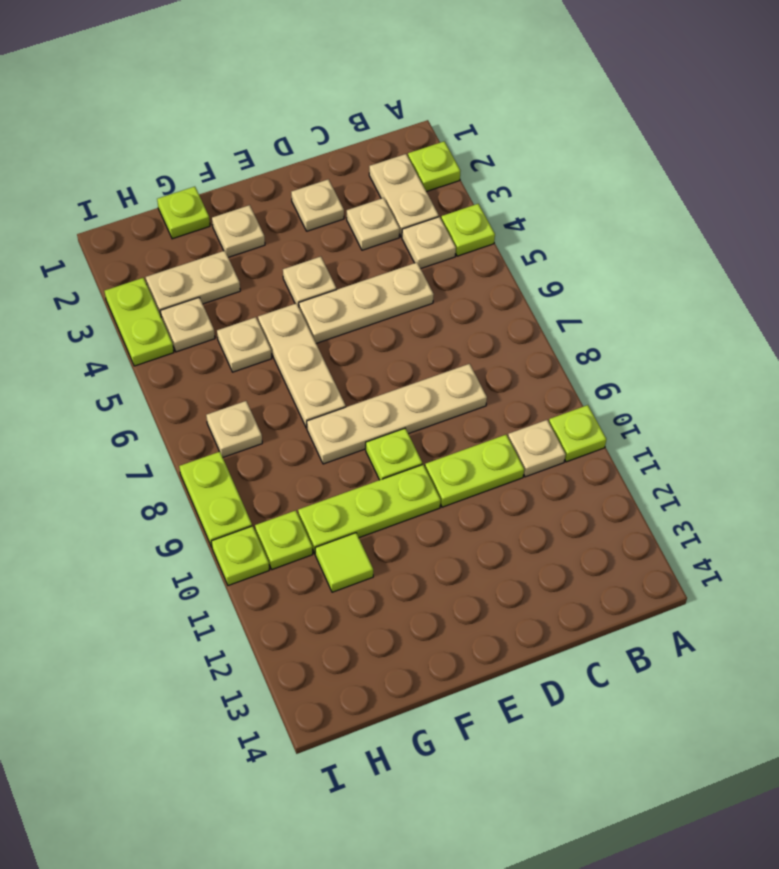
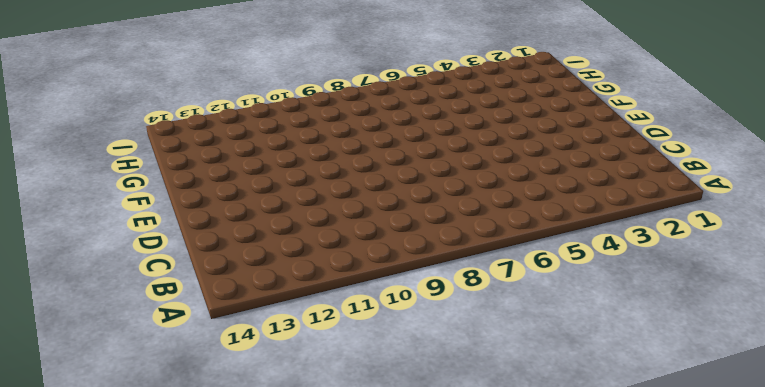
none -> lime plate A2 level 1
none -> lime plate A4 level 1
none -> lime plate A10 level 1

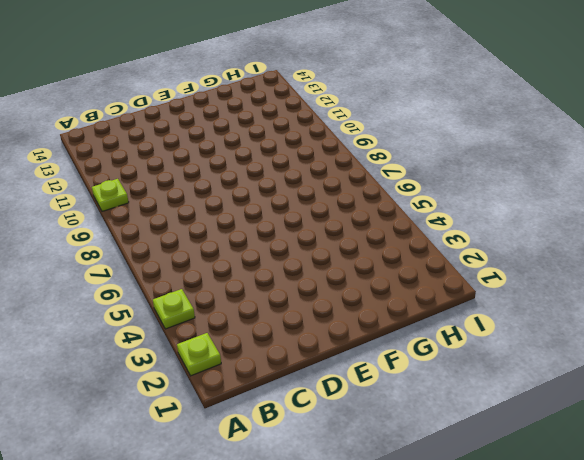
none -> tan plate B2:B3 level 1
none -> tan plate B4 level 1
none -> tan plate B10 level 1

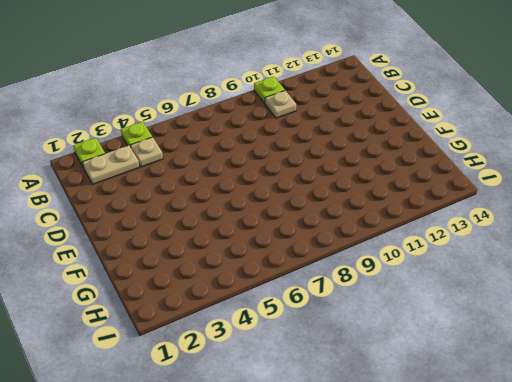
none -> tan plate C3 level 1
none -> tan plate C5:E5 level 1
none -> tan plate C8:F8 level 1

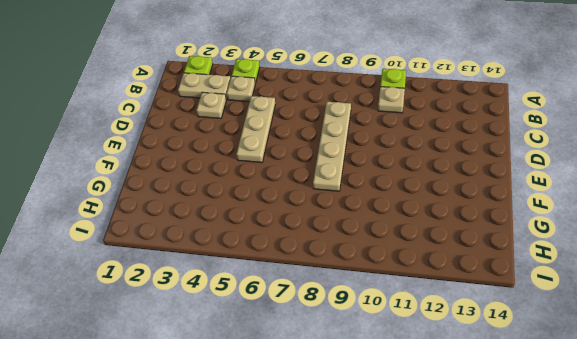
none -> lime plate C10:D10 level 1
none -> tan plate D2 level 1
none -> tan plate E4 level 1

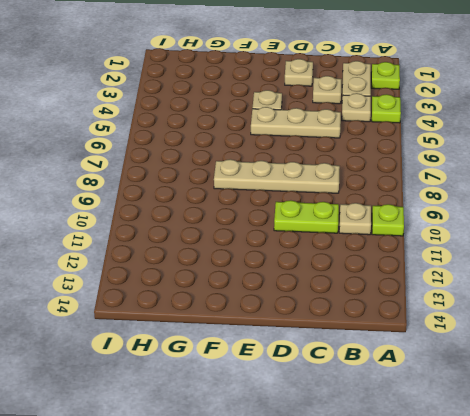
none -> lime plate E9 level 1
none -> lime plate E10:G10 level 1
none -> tan plate F2 level 1

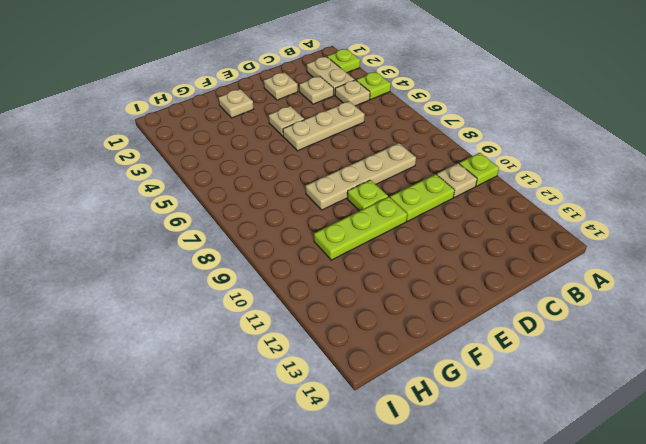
none -> tan plate F5:F7 level 1
none -> lime plate G1 level 1
none -> tan plate G3:H3 level 1

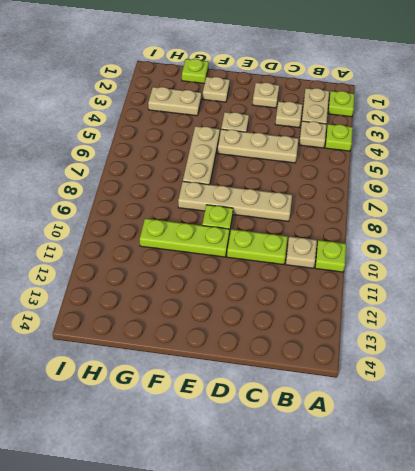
none -> tan plate G5 level 1
none -> lime tile G11 level 1
none -> tan plate H4 level 1

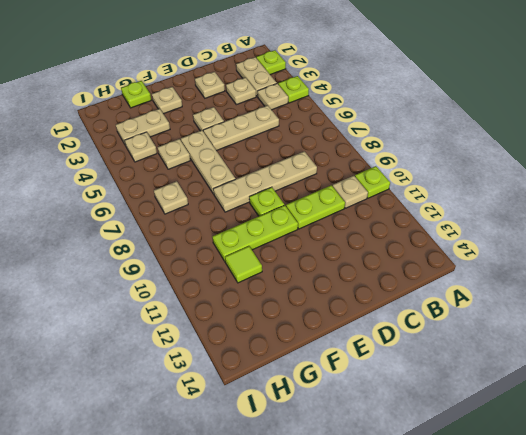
none -> lime plate H10 level 1
none -> lime plate I3:I4 level 1
none -> lime plate I8:I9 level 1

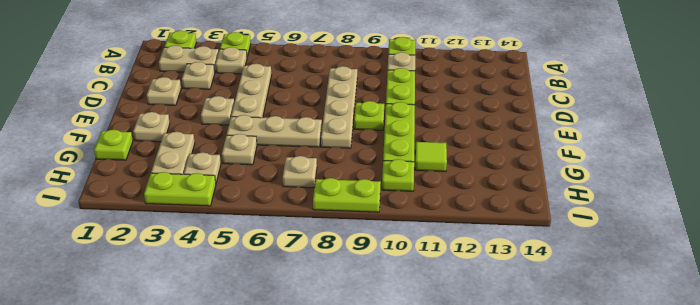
none -> lime plate I10 level 1

